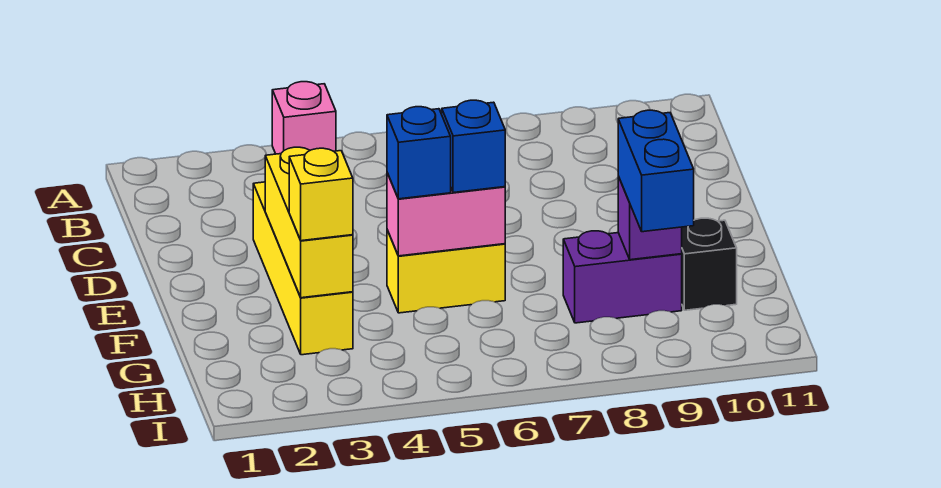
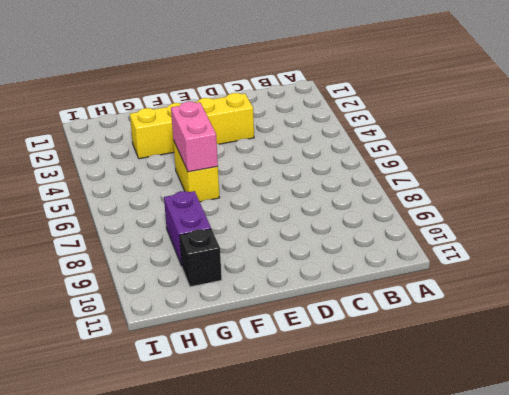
none -> pink brick A4 level 1
none -> yellow brick E3:G3 level 2
none -> purple brick G9 level 2

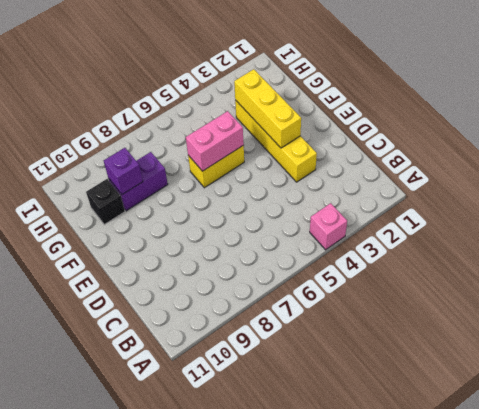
none -> blue brick F5 level 3
none -> blue brick F6 level 3
none -> yellow brick G3 level 3

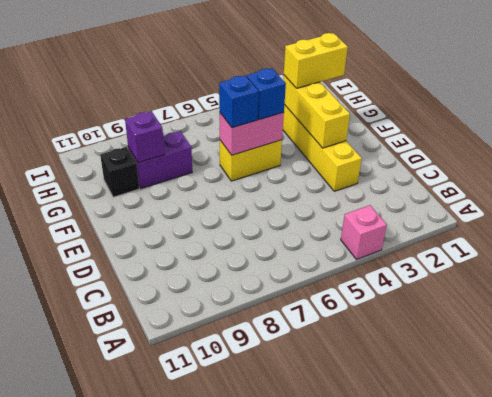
yellow brick G2:G3 level 3 -> yellow brick G3 level 3
none -> blue brick G9:H9 level 3

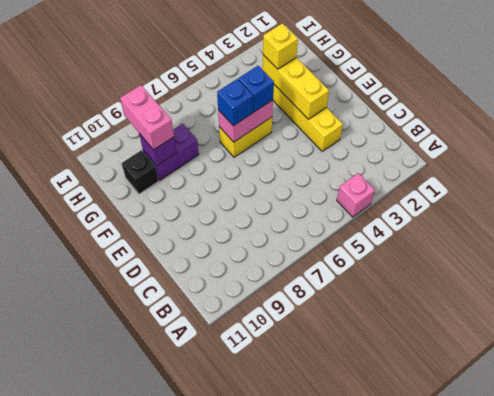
pink brick G9:H9 level 3 -> blue brick G9:H9 level 3

